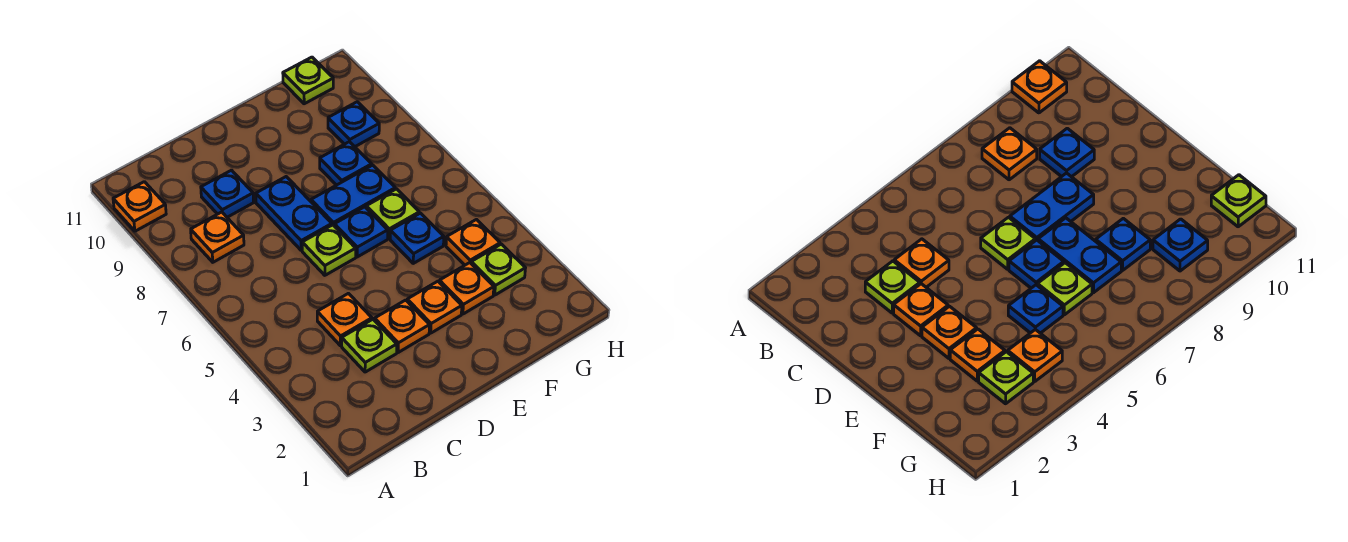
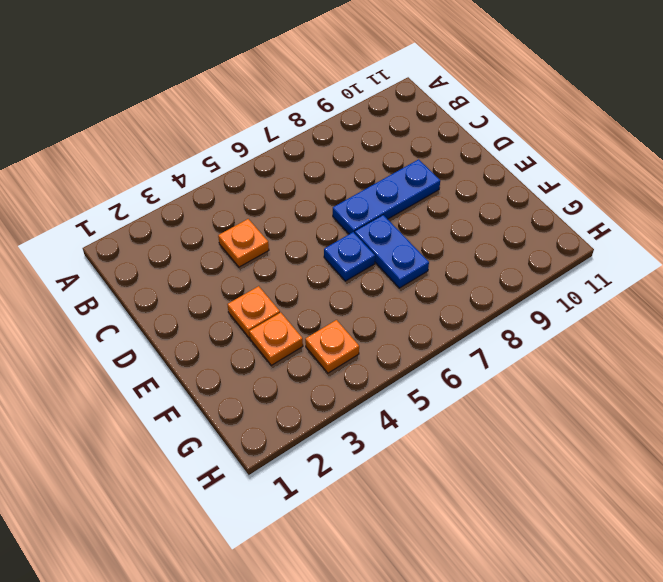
blue plate D7:D9 level 1 -> blue plate D7:D8 level 1
none -> orange plate A10 level 1
none -> orange plate B8 level 1
none -> lime plate C3 level 1

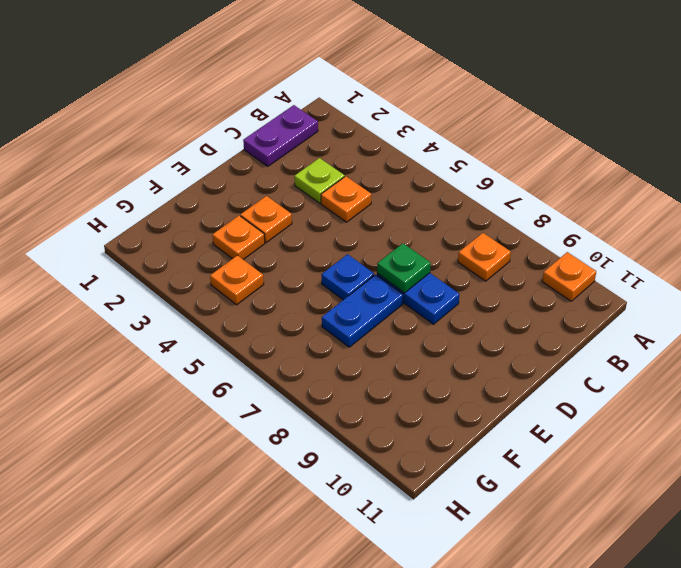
purple plate B1:C1 level 1 -> none
green plate D7 level 2 -> none
none -> blue plate C9 level 1
none -> orange plate D3 level 1
none -> lime plate D6 level 1

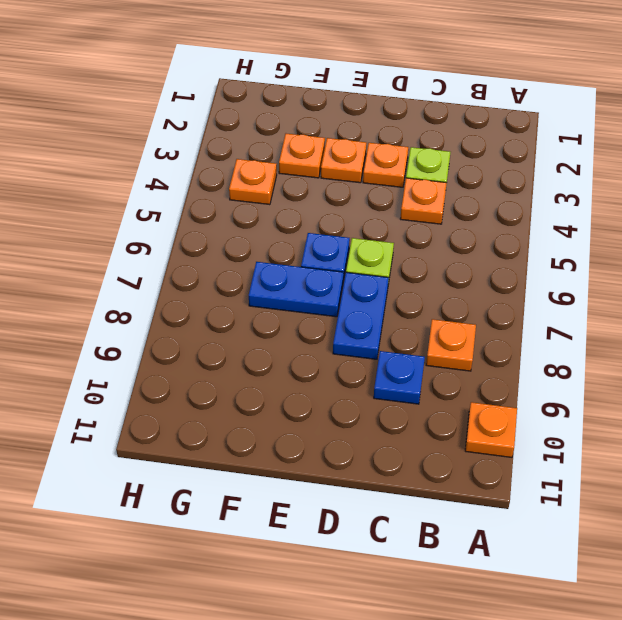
none -> blue plate F5 level 1
none -> lime plate F6 level 1
none -> blue plate F8 level 1

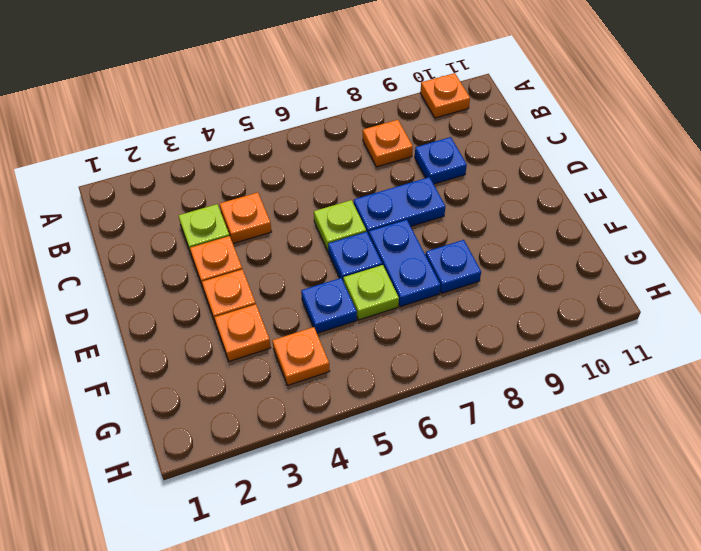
none -> lime plate G3 level 1
none -> blue plate G9 level 1
none -> lime plate G11 level 1

